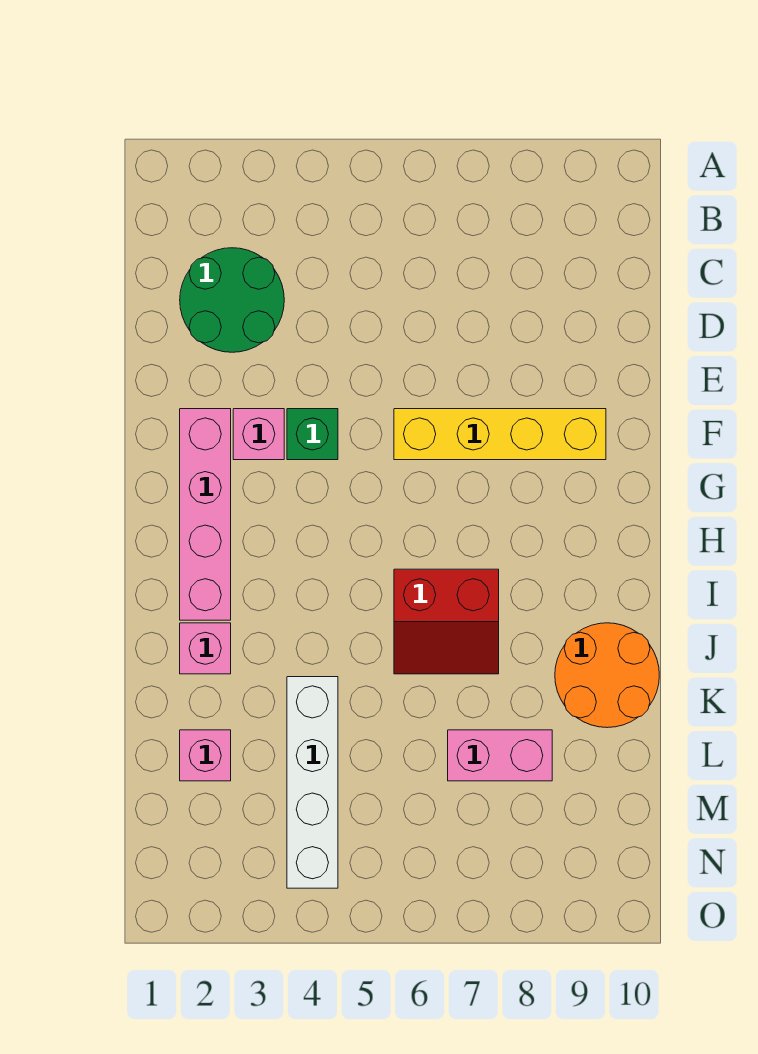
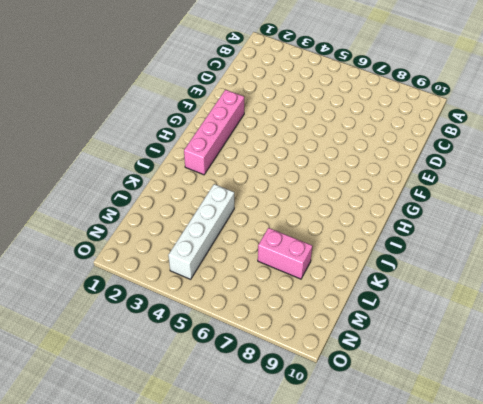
none -> green round brick C2:D3 level 1
none -> pink brick F3 level 1

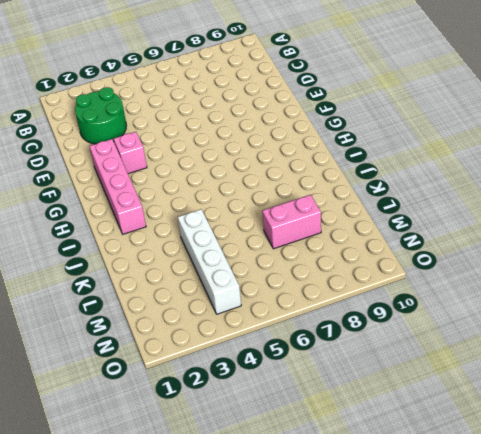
none -> green brick F4 level 1
none -> yellow brick F6:F9 level 1

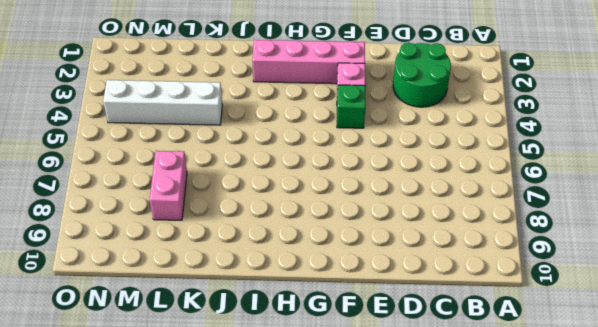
none -> yellow brick F6:F9 level 1
none -> red slope I6:J7 level 1 top I

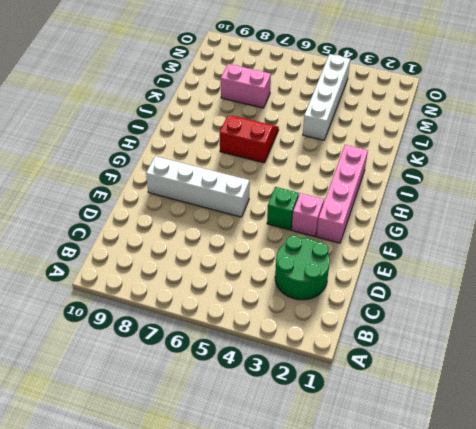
white brick F6:F9 level 1 -> yellow brick F6:F9 level 1
none -> pink brick J2 level 1
none -> orange round brick J9:K10 level 1

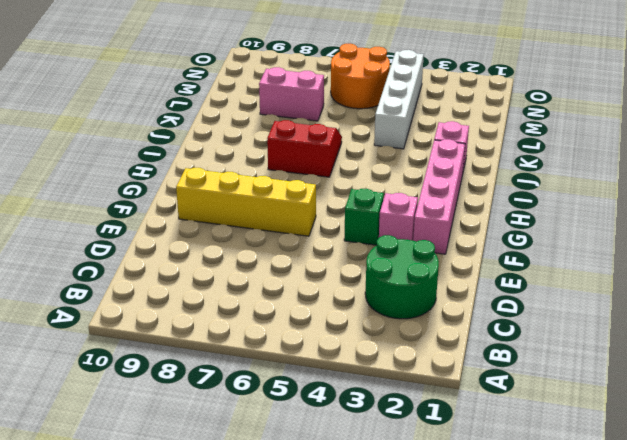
orange round brick M5:N6 level 1 -> orange round brick J9:K10 level 1
none -> pink brick L2 level 1

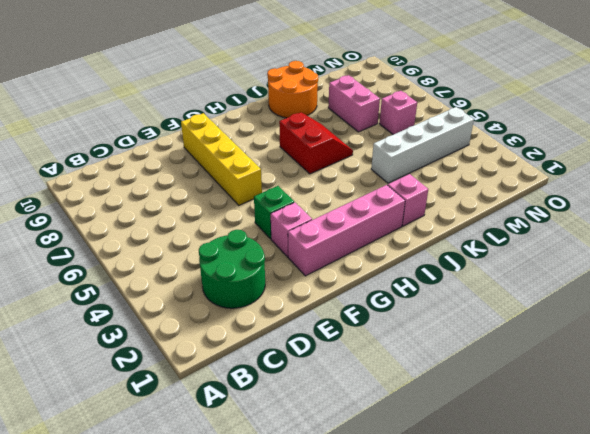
pink brick M6 level 1 -> pink brick L2 level 1

